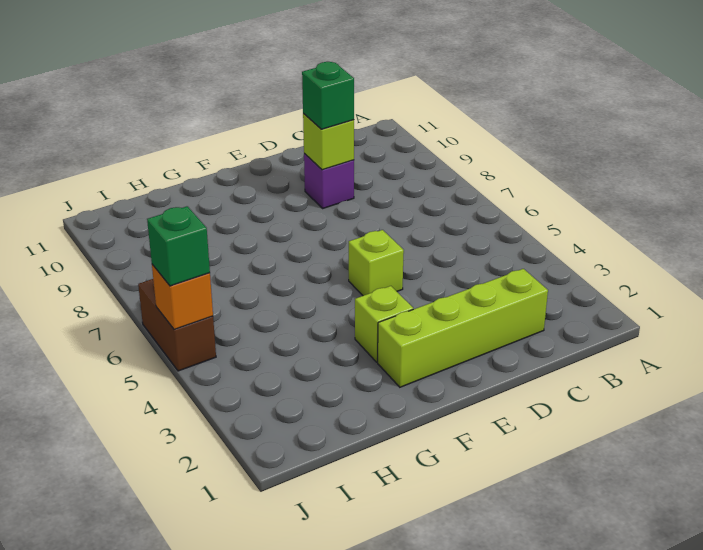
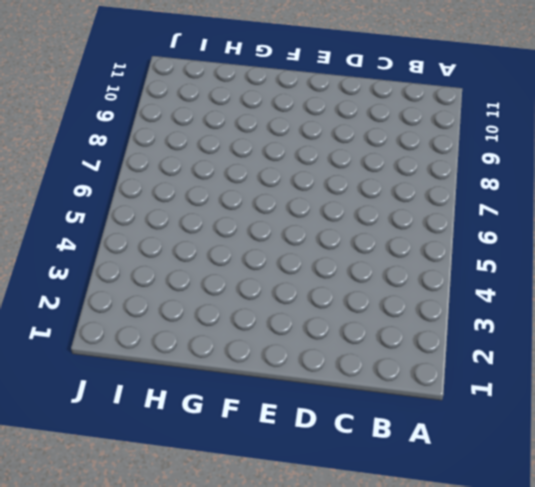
none -> lime brick C2:F2 level 1
none -> purple brick D9 level 1

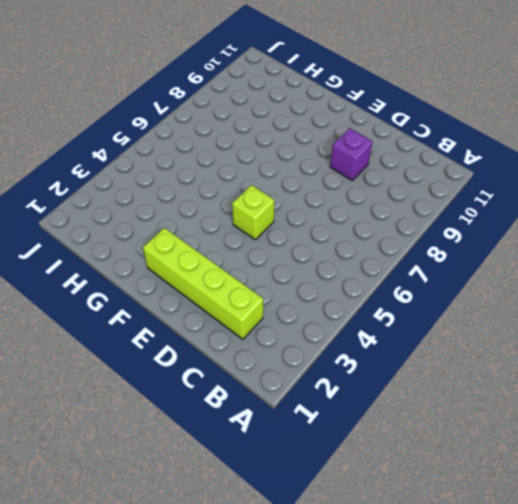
none -> lime brick F3 level 1
none -> brown brick J5:J6 level 1

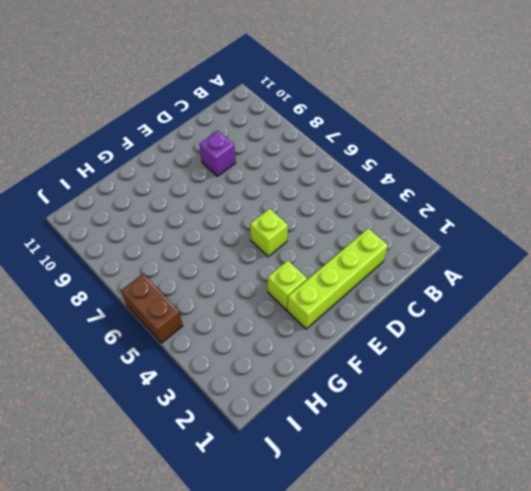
none -> lime brick D9 level 2
none -> orange brick J5 level 2

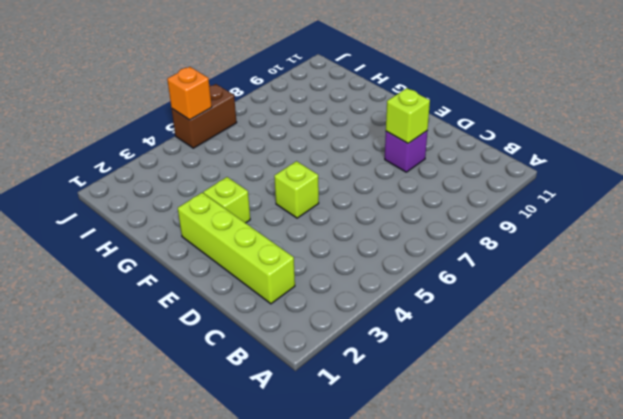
none -> green brick D9 level 3
none -> green brick J5 level 3

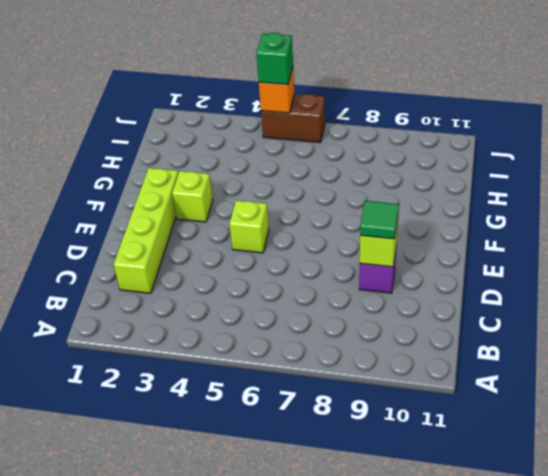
green tile D9 level 3 -> green brick D9 level 3

